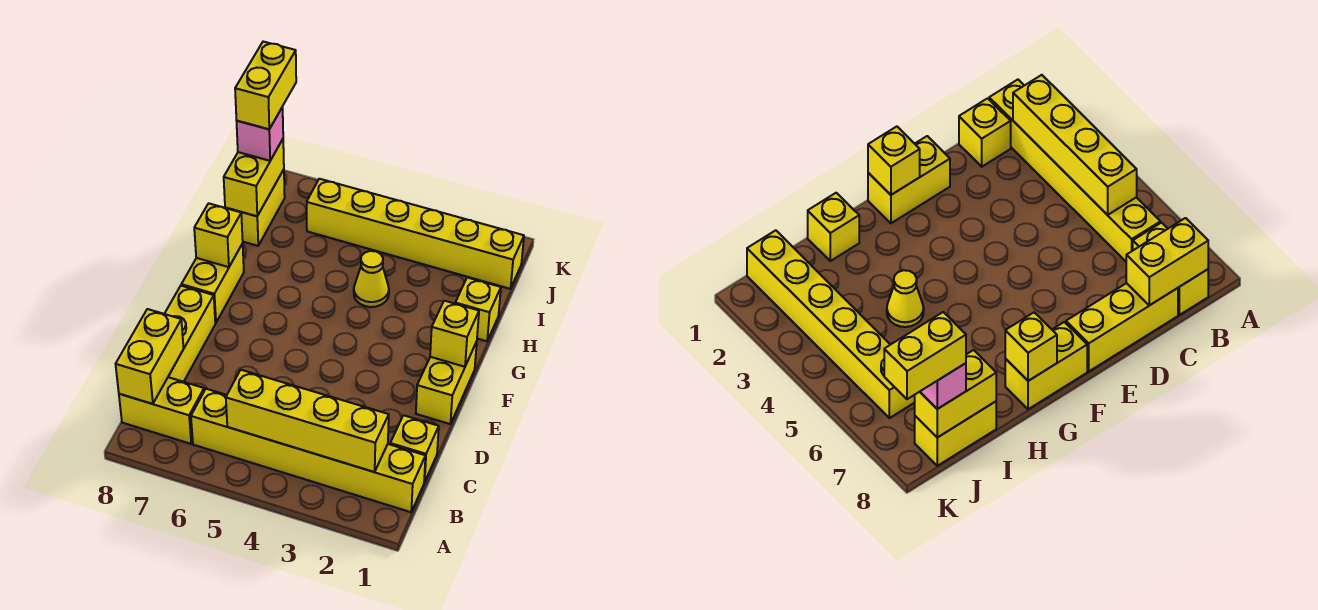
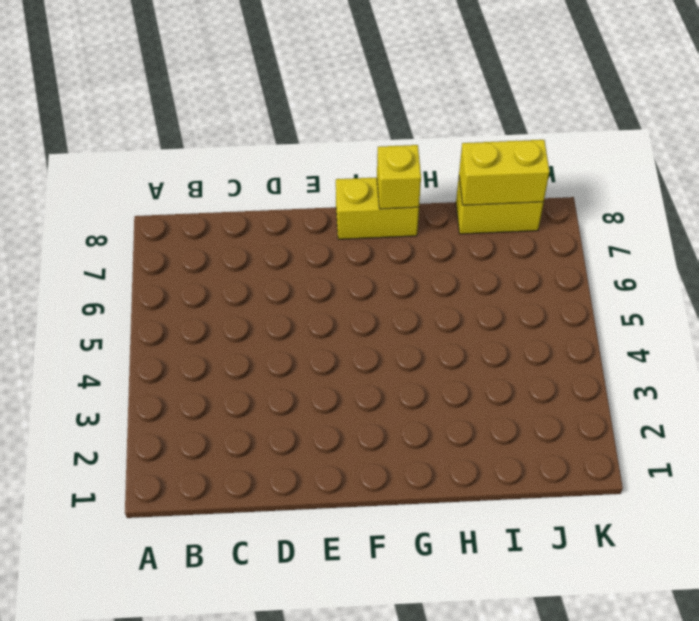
none -> yellow brick B1:B6 level 1
none -> yellow brick B7:B8 level 1
none -> yellow brick C1 level 1

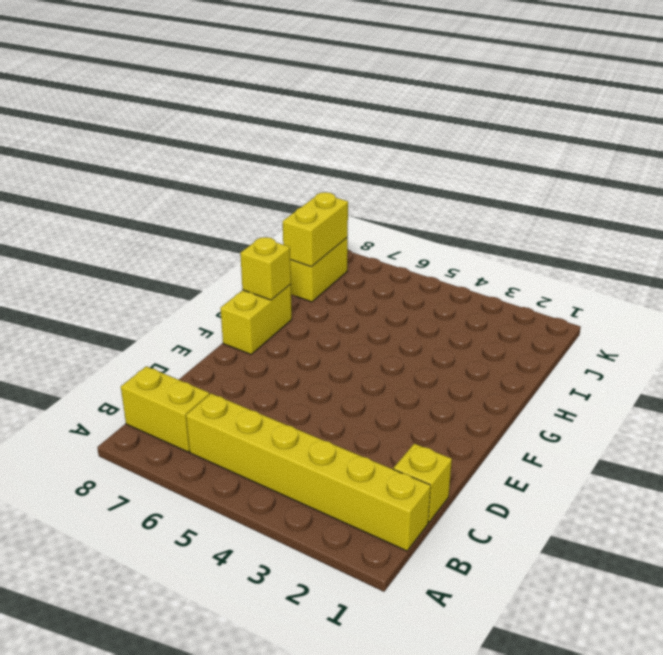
none -> yellow brick C8:E8 level 1
none -> yellow brick E1:F1 level 1
none -> yellow brick H1 level 1

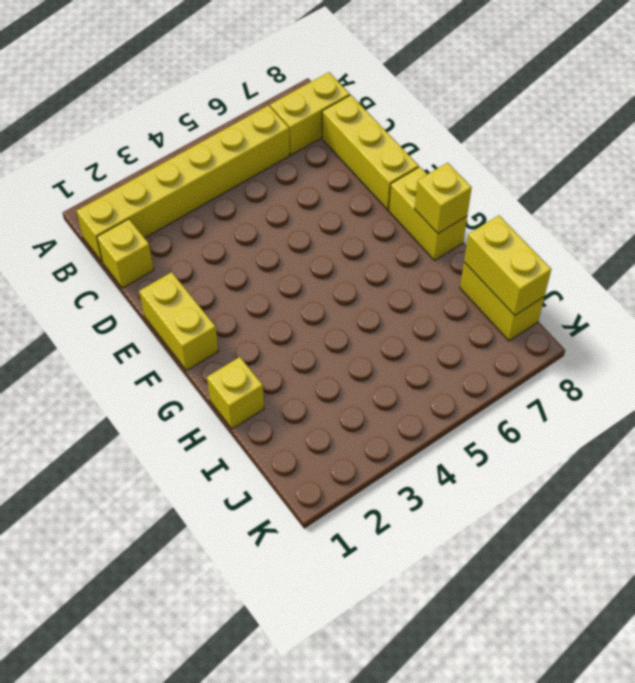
none -> yellow cone H4 level 1
none -> yellow brick J1:J6 level 1
none -> yellow brick B2:B5 level 2

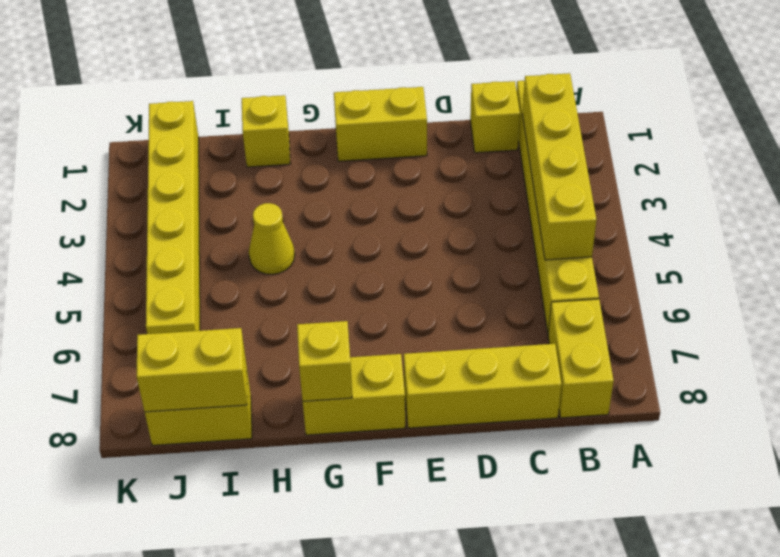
none -> yellow brick B8:C8 level 2
none -> yellow brick F1 level 2
none -> pink brick J8 level 3

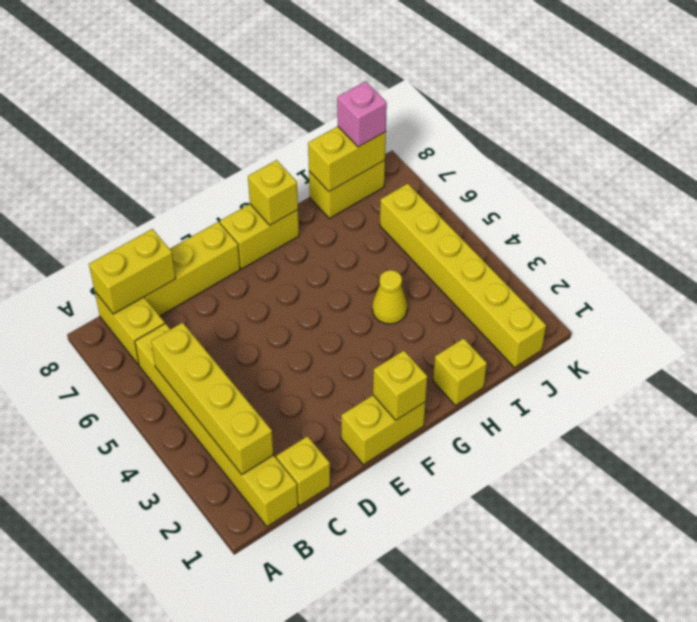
none -> yellow brick J8:K8 level 4

